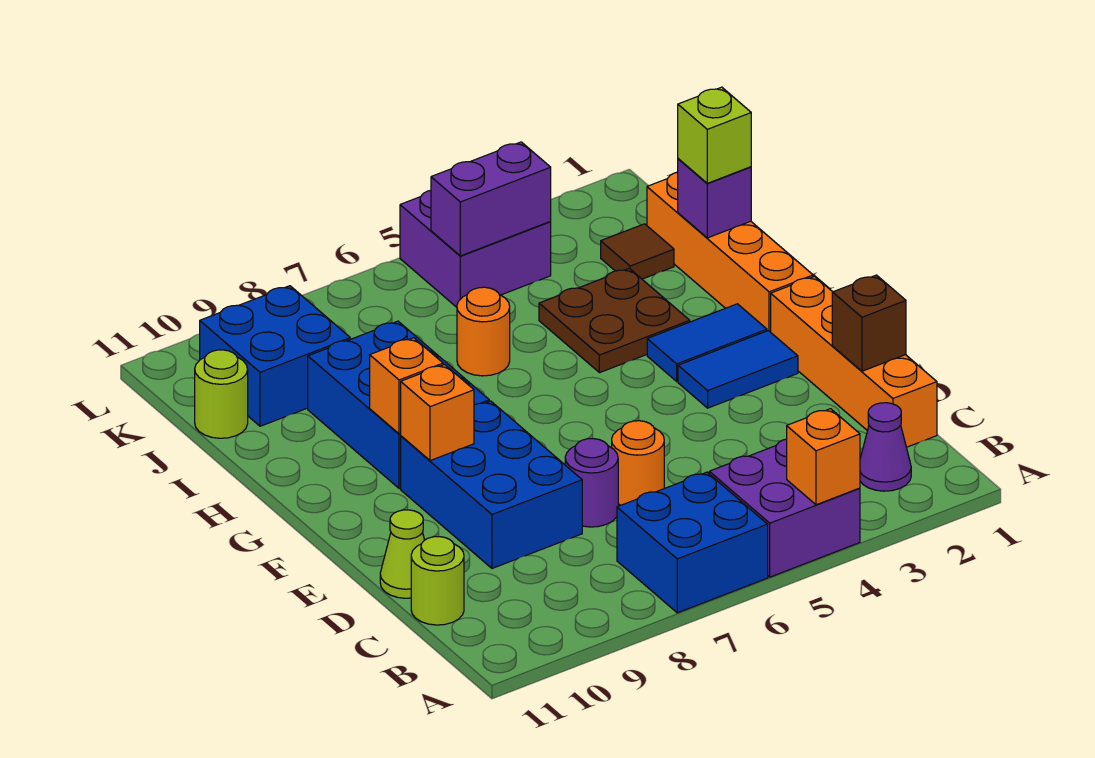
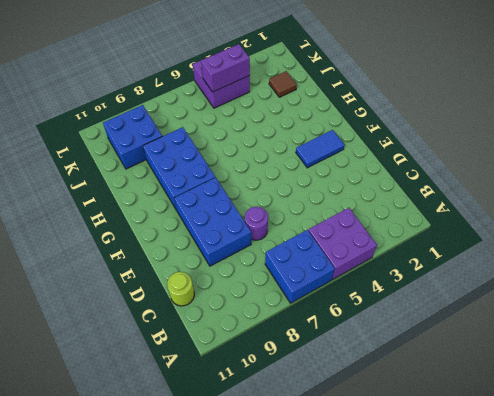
none -> purple cone B2 level 1
none -> orange brick C1:F1 level 1
none -> orange round brick D6 level 1

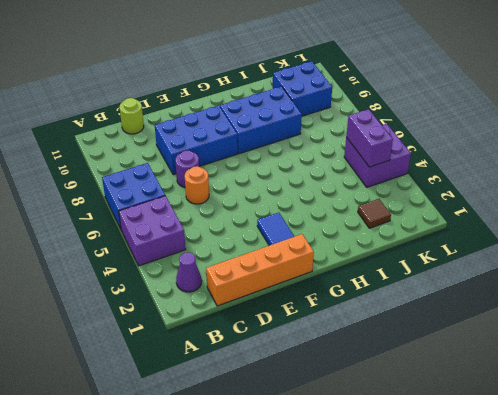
none -> lime cone D11 level 1
none -> orange brick G1:J1 level 1
none -> blue tile G2:G3 level 1

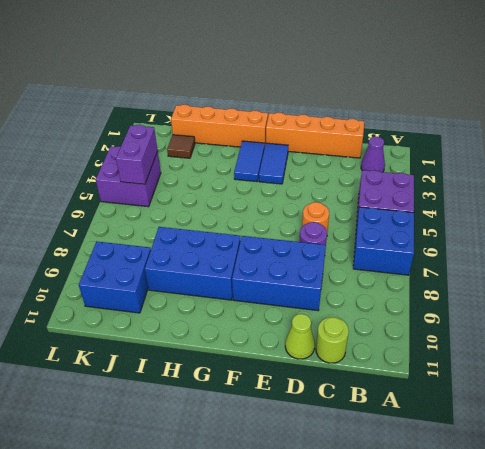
none -> brown plate H3:I4 level 1
none -> orange round brick I6 level 1
none -> lime round brick J11 level 1

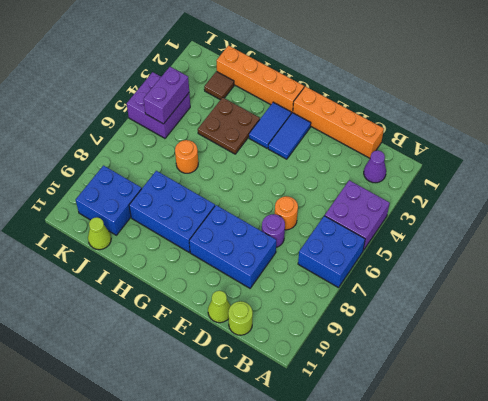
lime cone J11 level 1 -> lime round brick J11 level 1
none -> orange brick A4 level 2
none -> brown brick D1 level 2
none -> orange brick F9 level 2

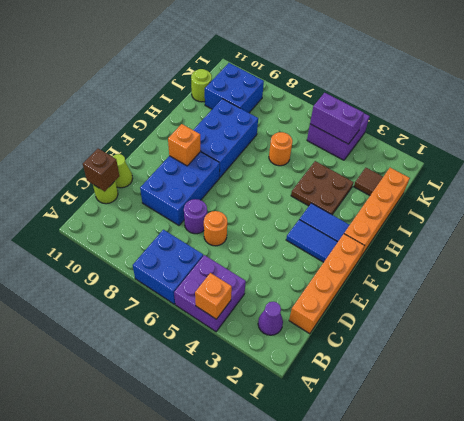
brown brick C11 level 2 -> brown brick D1 level 2
none -> orange brick G9 level 2
none -> purple brick I1 level 2
none -> lime brick I1 level 3

